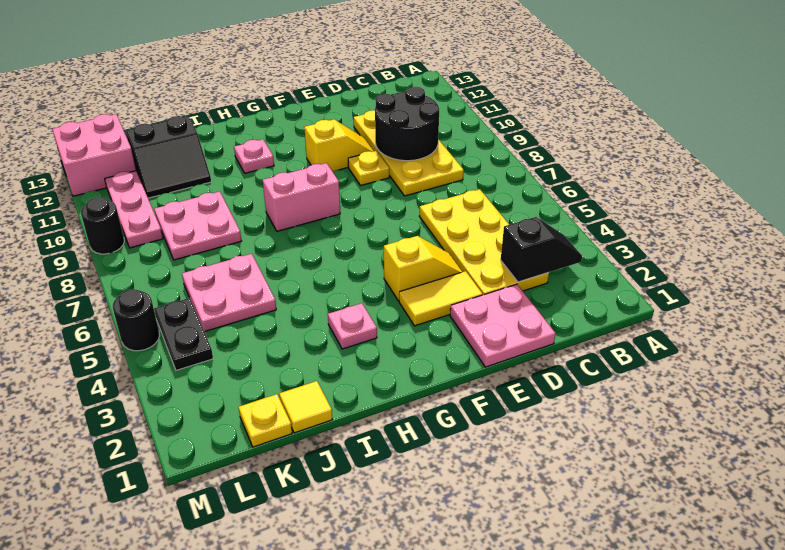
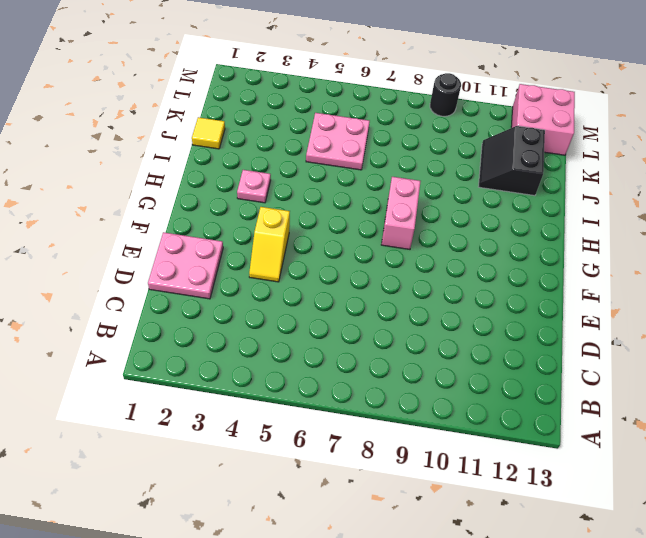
none -> yellow plate C3:D6 level 1
none -> yellow plate C8:D11 level 1
none -> yellow tile E3:F3 level 1

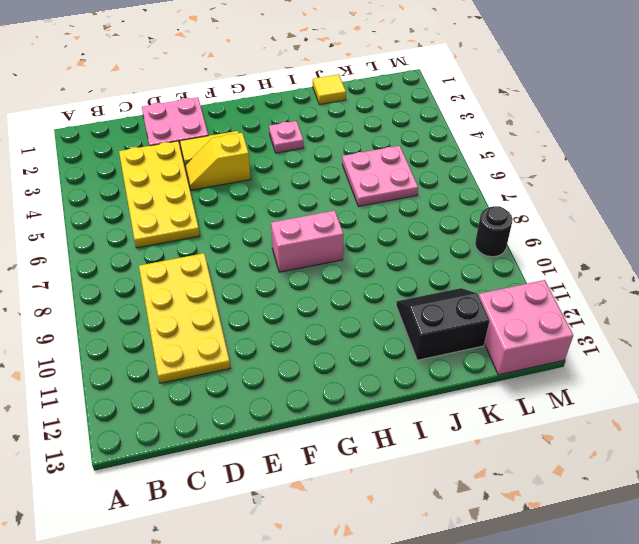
none -> yellow plate E9 level 1
none -> yellow slope E10:F10 level 1 top F
none -> pink plate H11 level 1

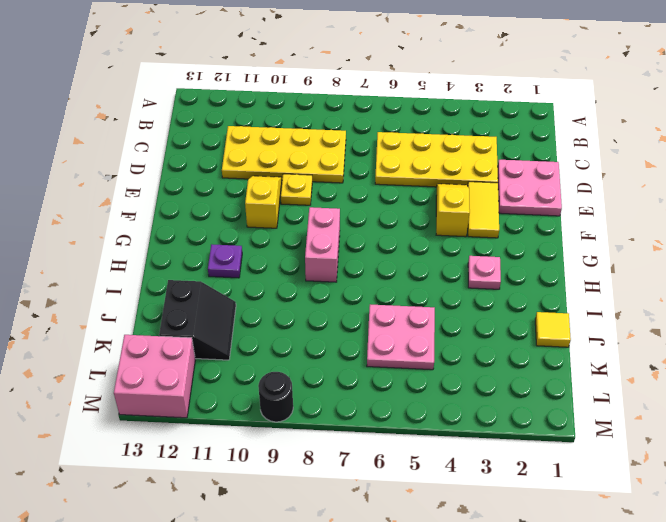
purple plate H11 level 1 -> pink plate H11 level 1
none -> pink plate J8:K9 level 1
none -> yellow plate K1 level 1
none -> black plate L4:L5 level 1

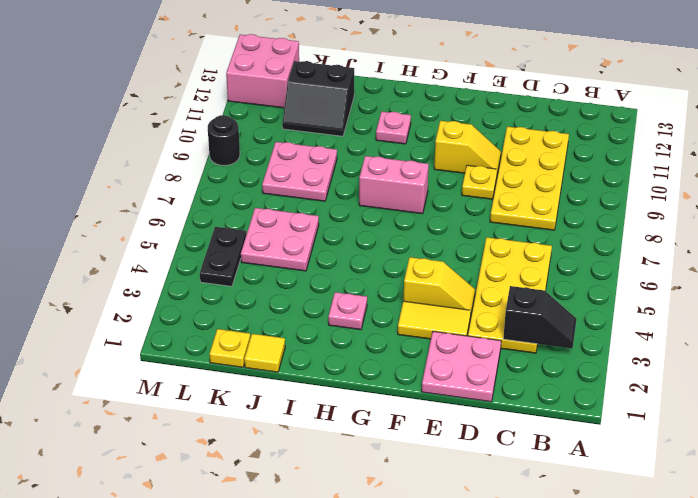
none -> pink plate L9:L11 level 1
none -> black round brick M5 level 1
none -> black round brick C9:D10 level 2

